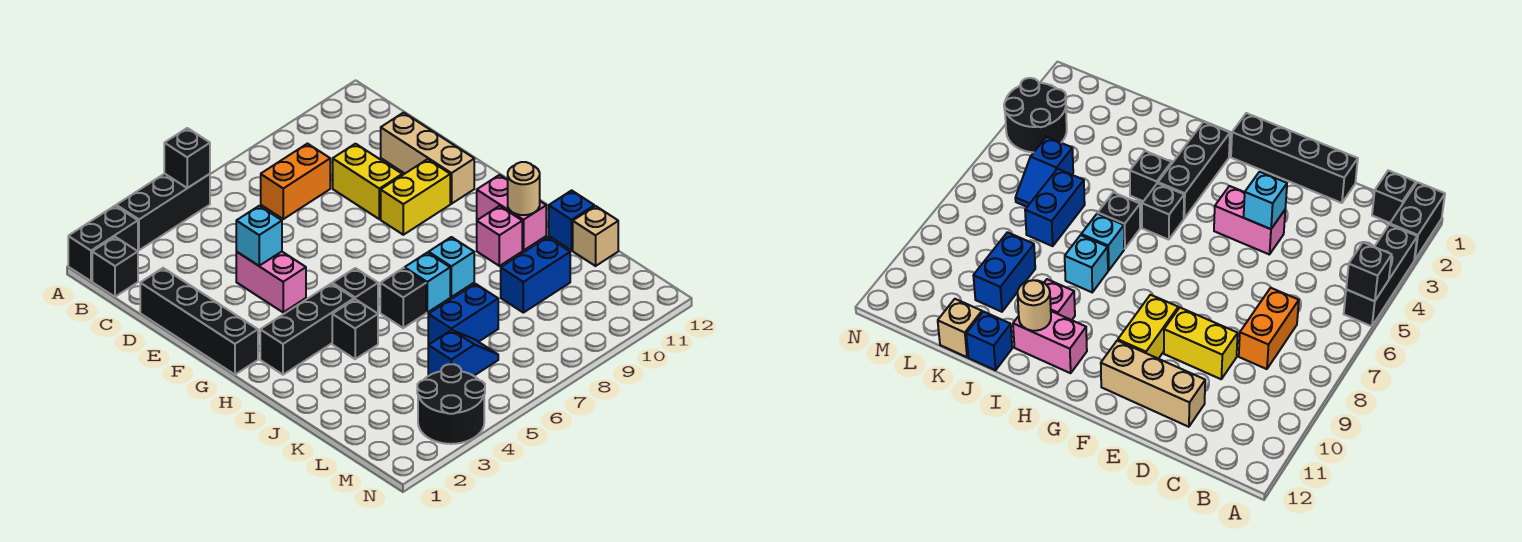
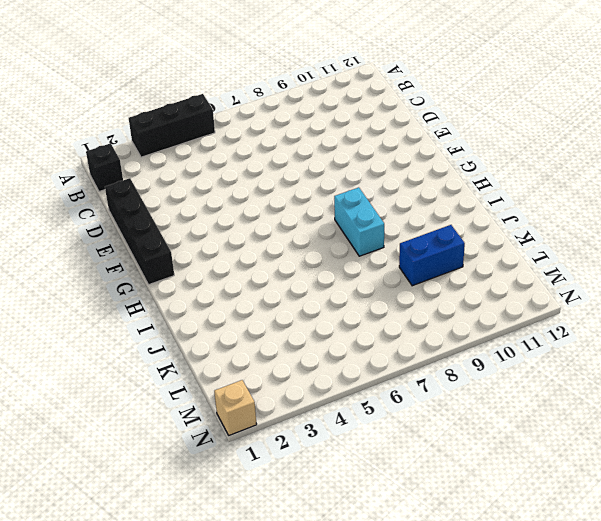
cyan brick H8:I8 level 1 -> cyan brick I8 level 1
tan brick N1 level 1 -> tan brick K12 level 1
none -> black brick A1:A2 level 1
none -> orange brick C7:C8 level 1
none -> yellow brick D9:E9 level 1

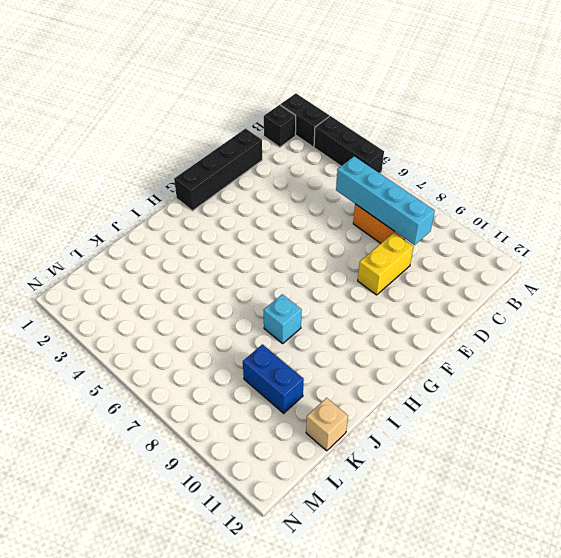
cyan brick C6:C9 level 2 -> none
none -> tan brick D11:F11 level 1
none -> pink brick E4:F4 level 1
none -> yellow brick F9:F10 level 1

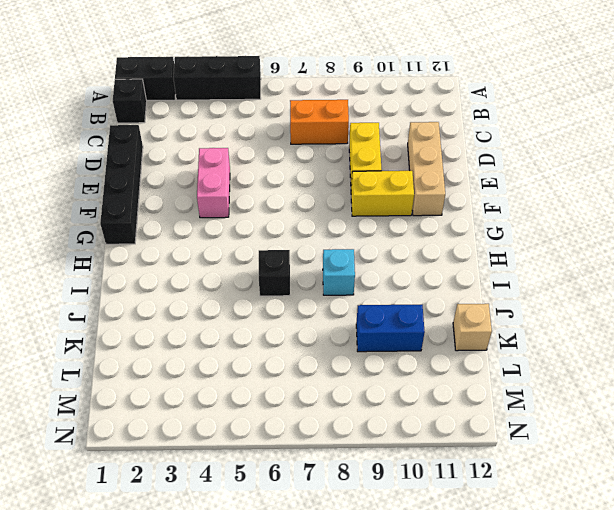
none -> black brick H2:H4 level 1
none -> black brick H5 level 1
none -> pink brick H11:I11 level 1

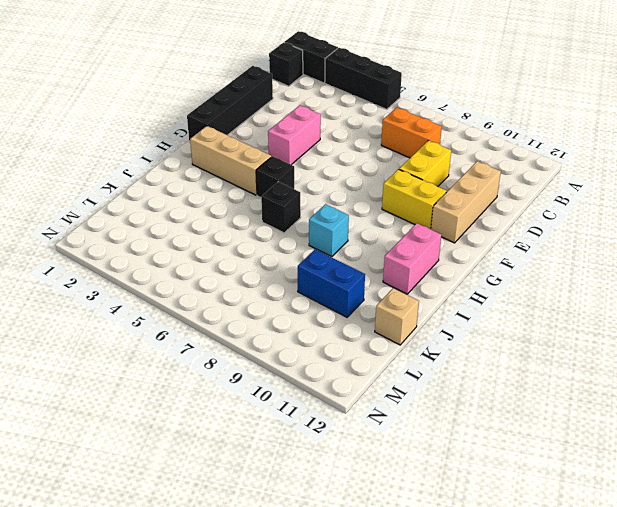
tan brick H2:H4 level 1 -> black brick H2:H4 level 1
none -> black brick I4 level 1
none -> cyan brick I7 level 1
none -> pink brick I10 level 1

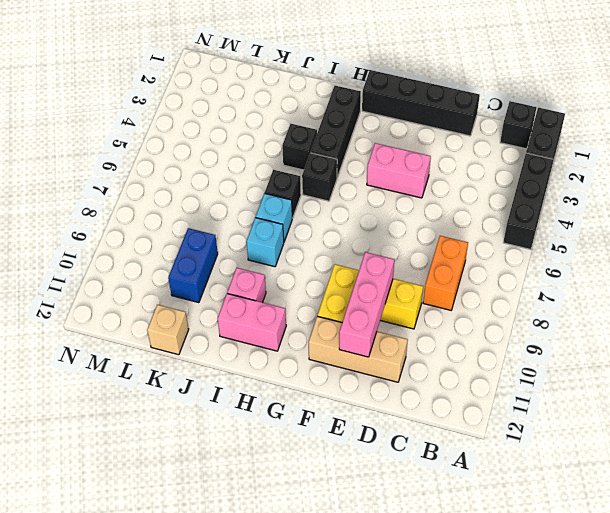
pink brick E9:E11 level 2 -> none
none -> blue brick J12 level 1
none -> blue brick K6:K7 level 1
none -> blue slope L5:L6 level 1 top 5

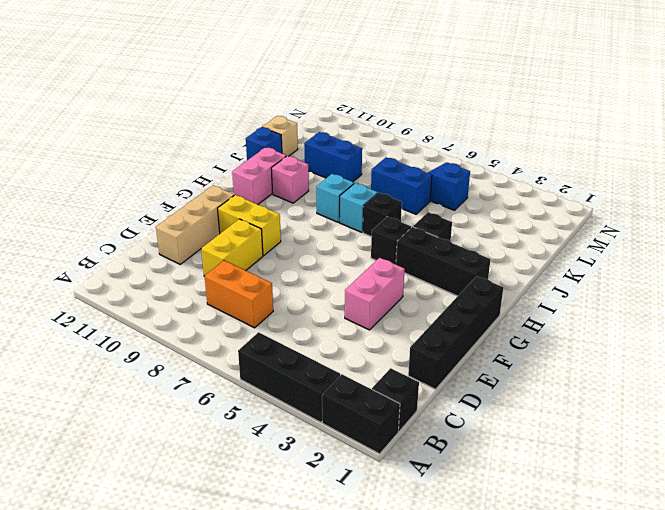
none -> black round brick M3:N4 level 1
none -> black brick A5 level 2
none -> cyan brick E4 level 2

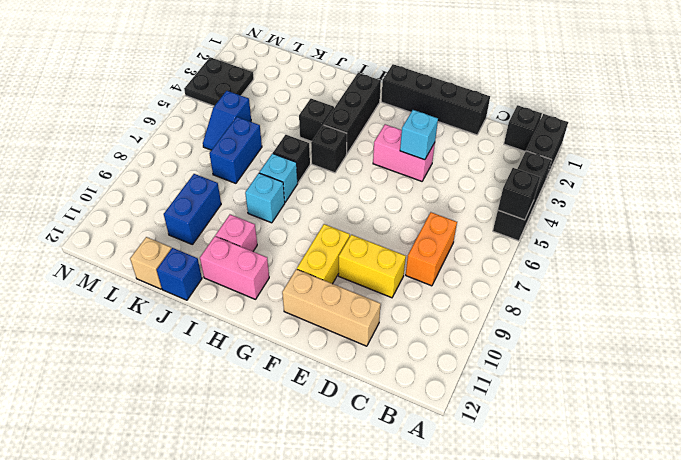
black plate M3:N4 level 1 -> black round brick M3:N4 level 1
none -> tan round brick I11 level 2

